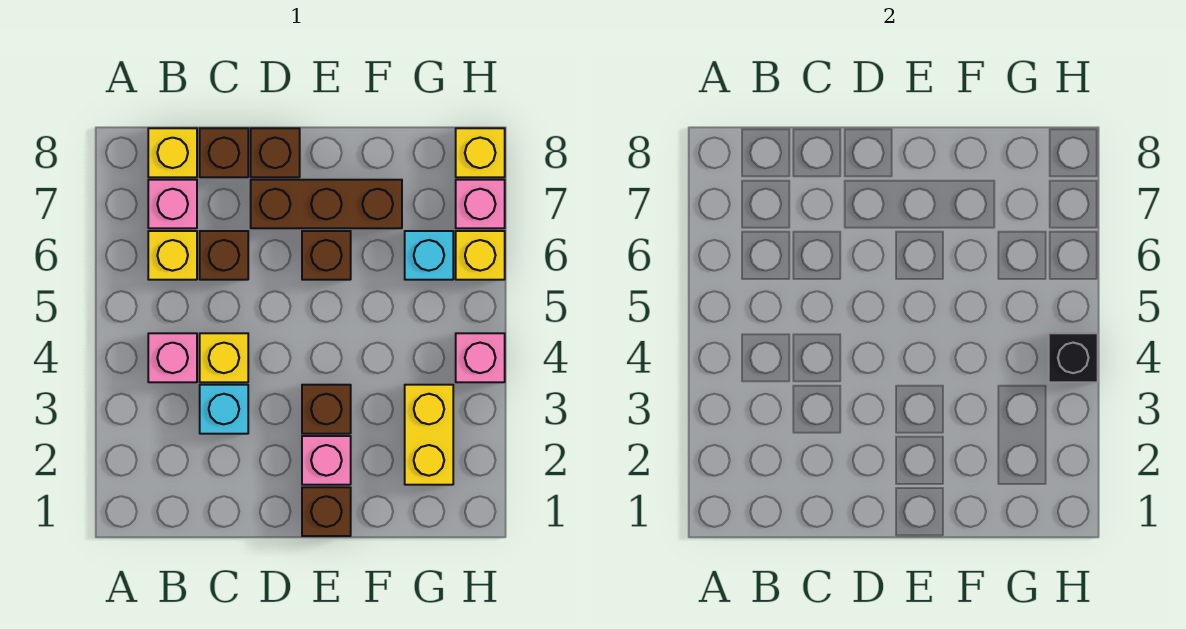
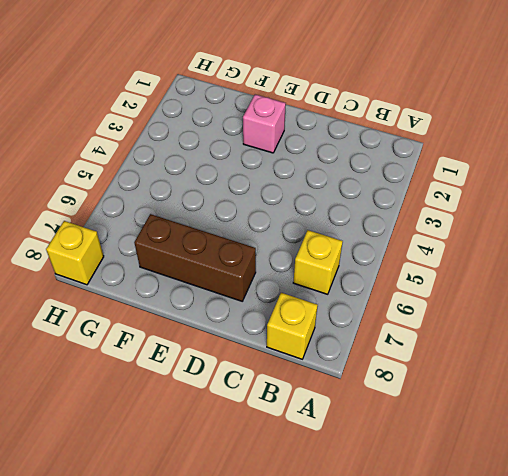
none -> pink brick B4 level 1
none -> pink brick B7 level 1
none -> cyan brick C3 level 1

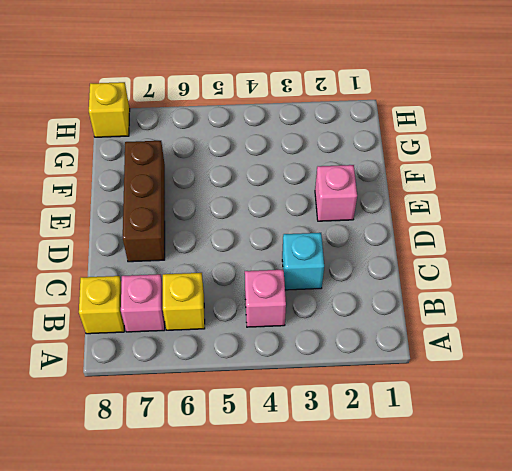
none -> yellow brick C4 level 1
none -> brown brick C6 level 1
none -> brown brick C8 level 1

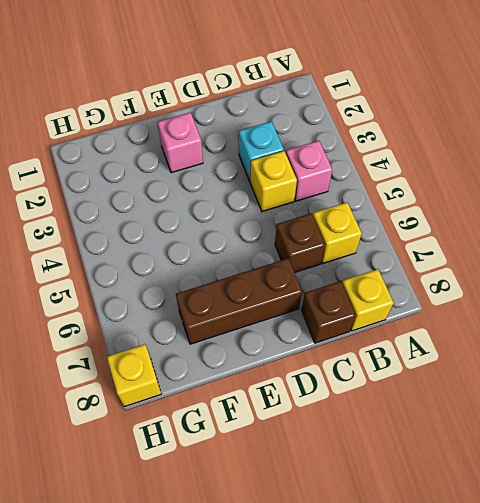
none -> pink brick B7 level 1
none -> brown brick D8 level 1
none -> brown brick E1 level 1

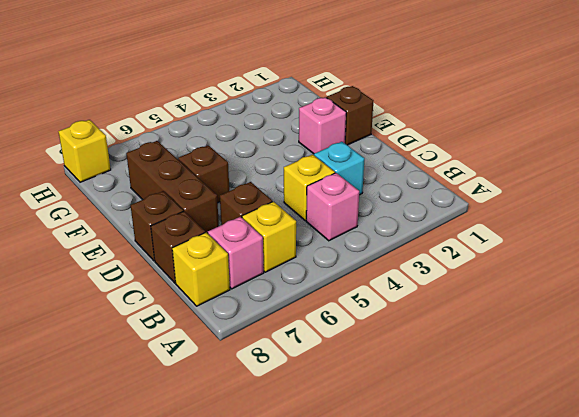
none -> brown brick E3 level 1
none -> yellow brick G2:G3 level 1
none -> cyan brick G6 level 1

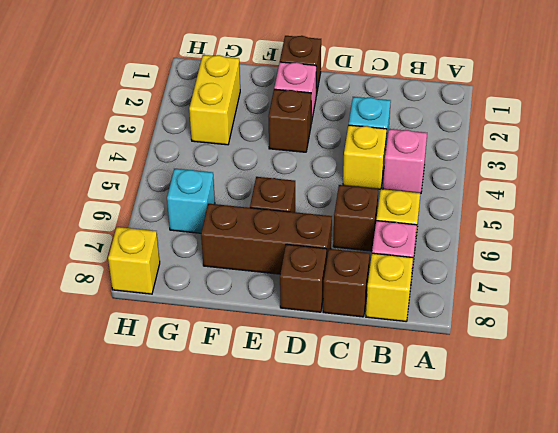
none -> pink brick H4 level 1
none -> yellow brick H6 level 1
none -> pink brick H7 level 1

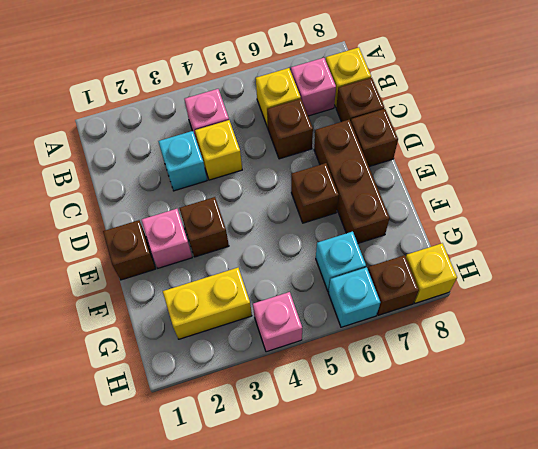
cyan brick H6 level 1 -> yellow brick H6 level 1
brown brick H7 level 1 -> pink brick H7 level 1
none -> black brick H4 level 2

